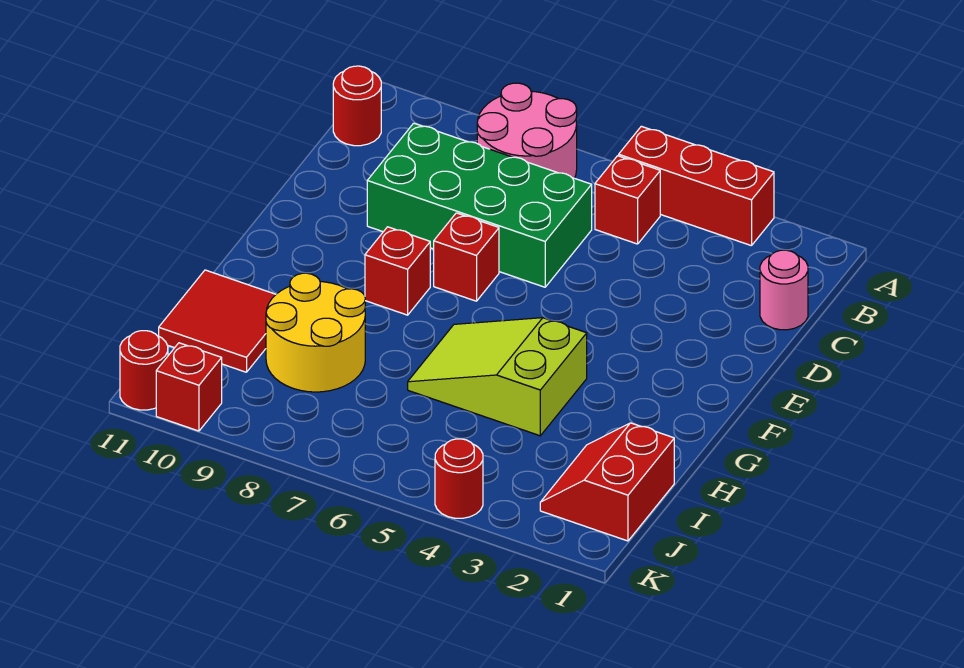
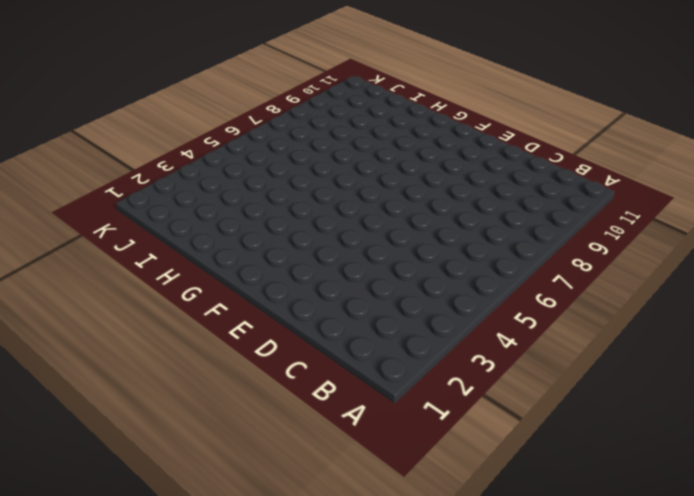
none -> red brick A3:A5 level 1
none -> pink round brick A7:B8 level 1
none -> red brick B5 level 1

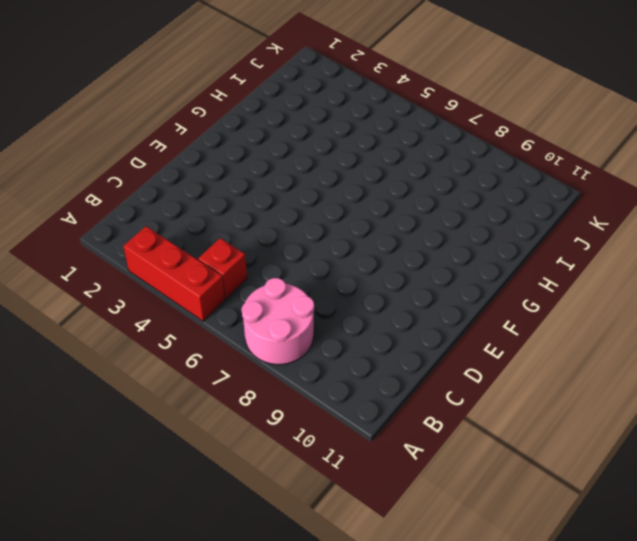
none -> red round brick B11 level 1
none -> pink round brick C1 level 1
none -> green brick C6:D9 level 1

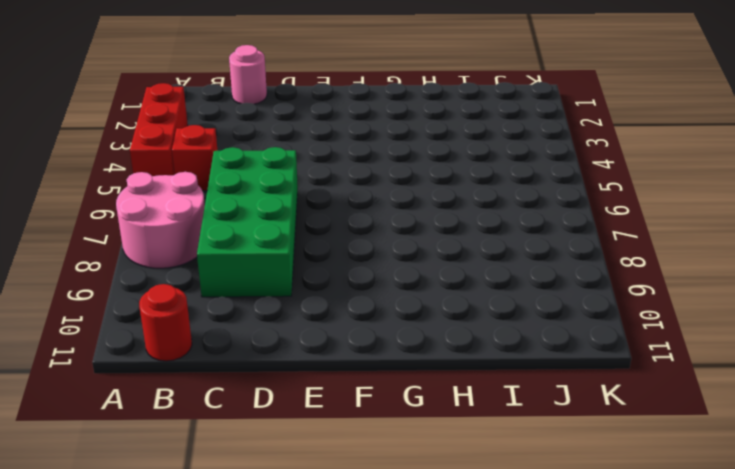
none -> red brick E7 level 1
none -> red brick F8 level 1
none -> lime slope G4:H6 level 1 top 4

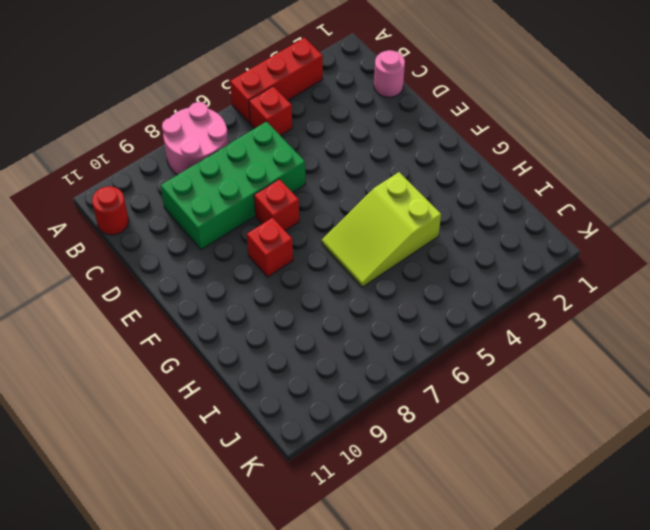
none -> yellow round brick H8:I9 level 1
none -> red tile H10:I11 level 1
none -> red slope I1:J2 level 1 top 1

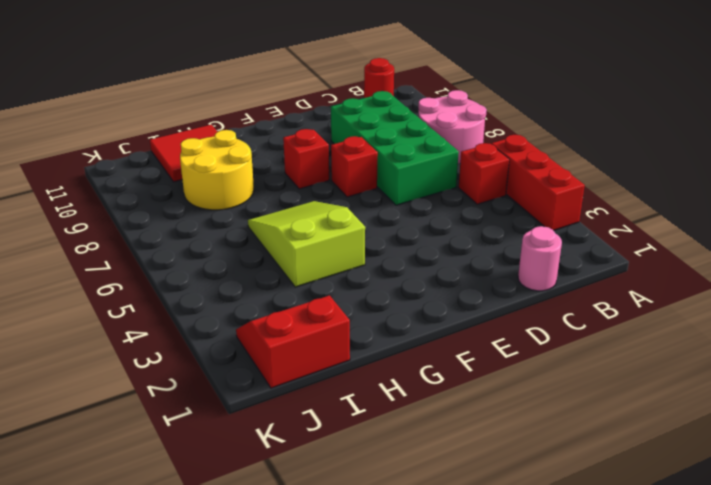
none -> red round brick K4 level 1
none -> red brick K10 level 1
none -> red round brick K11 level 1

